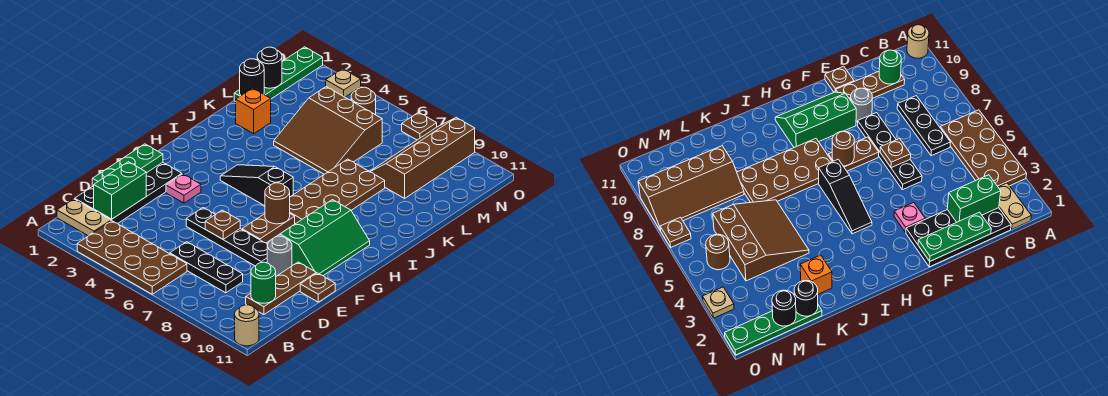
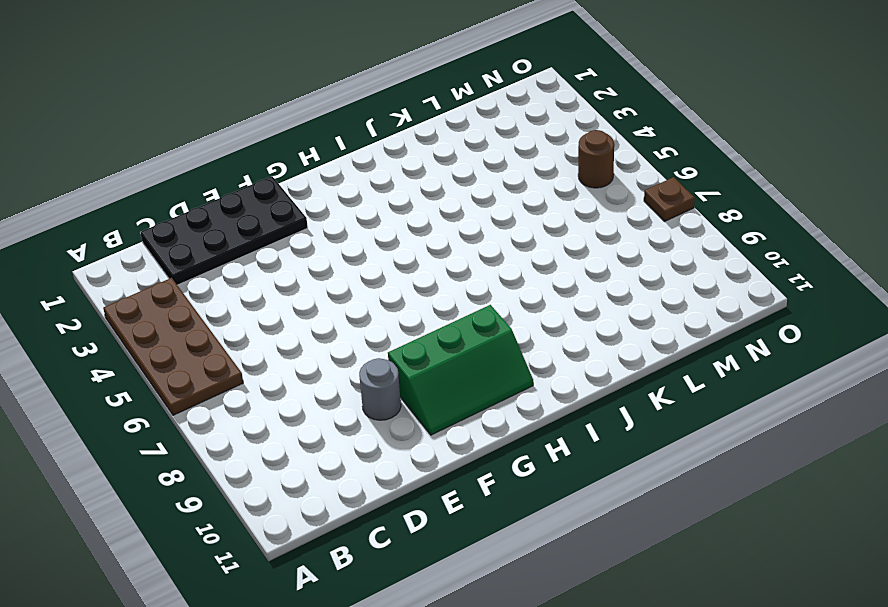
none -> tan round brick A11 level 1
none -> tan plate B1:B2 level 1
none -> black plate C6:C8 level 1

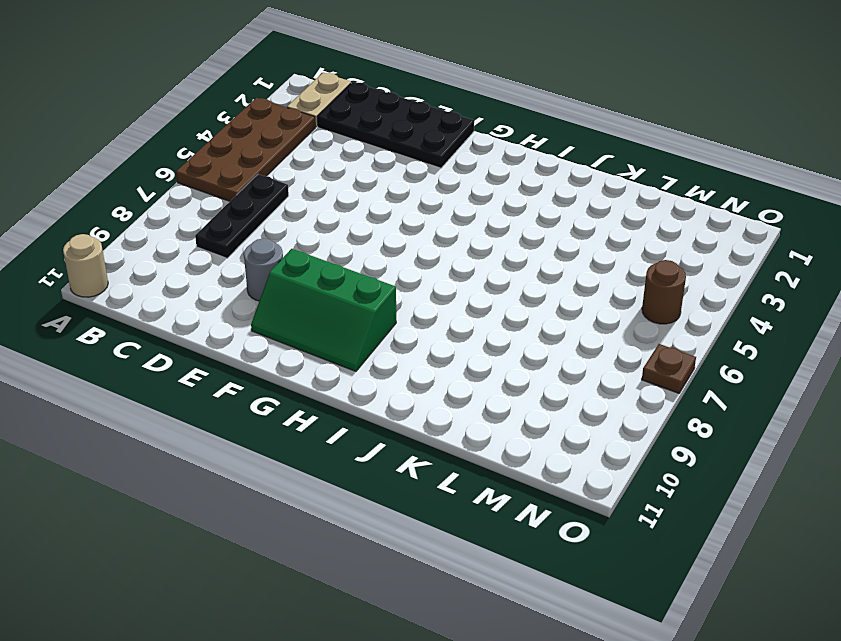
none -> brown plate C10:E10 level 1
none -> black plate E5:E8 level 1
none -> brown plate E11 level 1

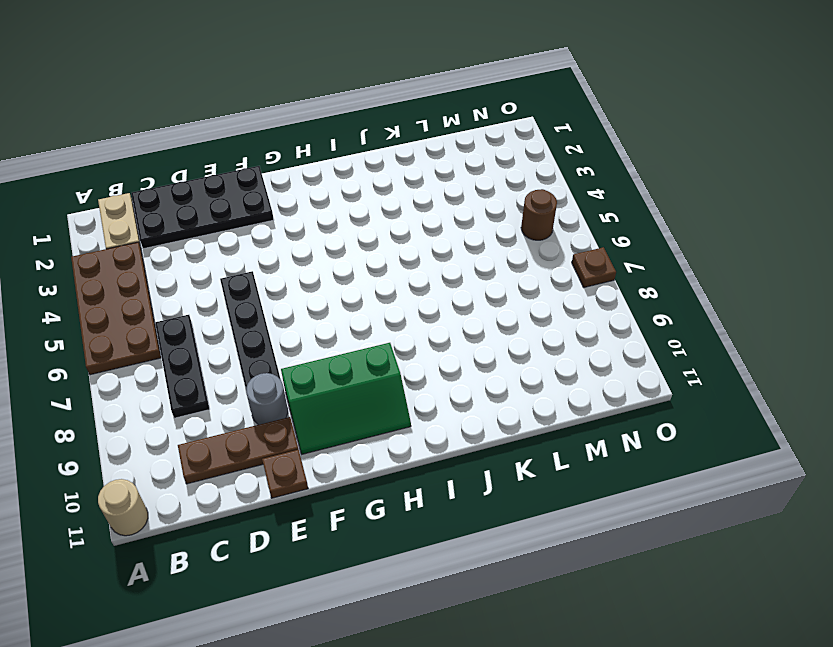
none -> pink plate F3 level 1
none -> brown plate F7:G7 level 1
none -> black slope H4:H6 level 1 top 6

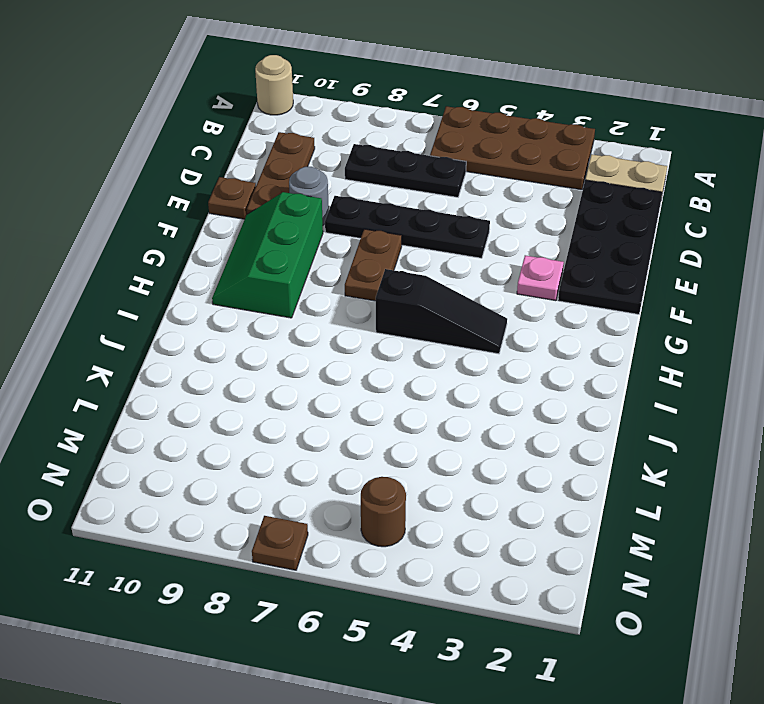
none -> brown plate H7:K8 level 1
none -> orange brick K2 level 1
none -> brown slope K4:M6 level 1 top M

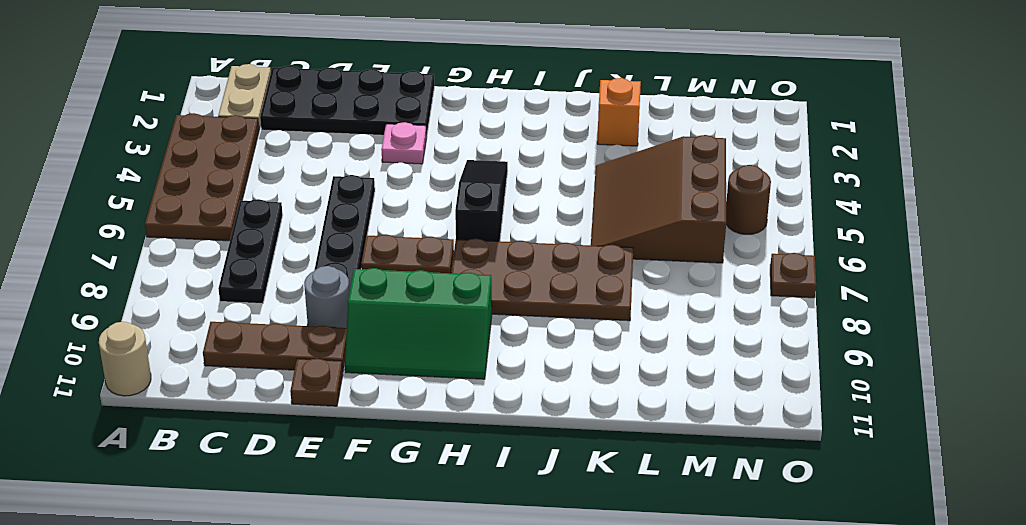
none -> green plate L1:O1 level 1
none -> brown slope L8:O9 level 1 top 9
none -> tan plate O3 level 1

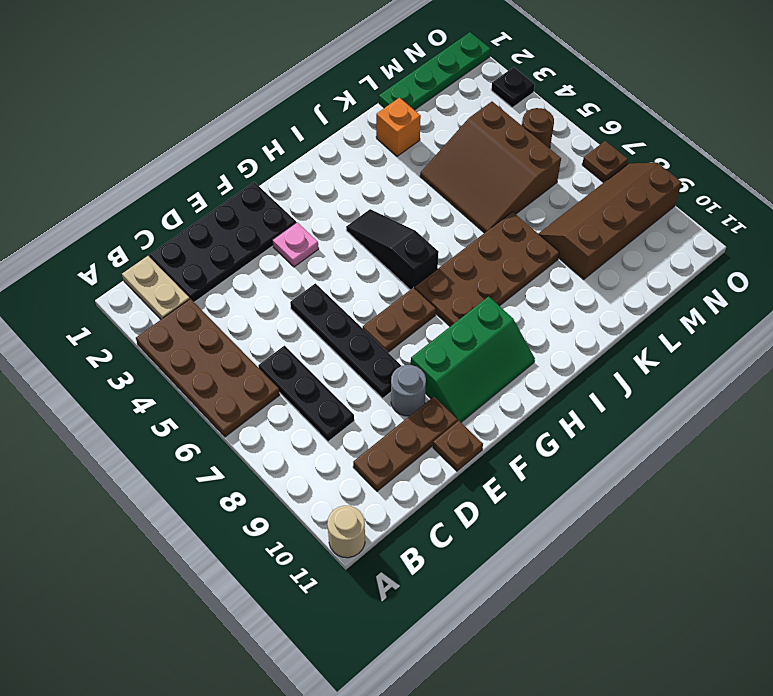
black plate O3 level 1 -> tan plate O3 level 1
none -> green brick C2:D2 level 2
none -> green round brick C10 level 2
none -> green plate D1:F1 level 2

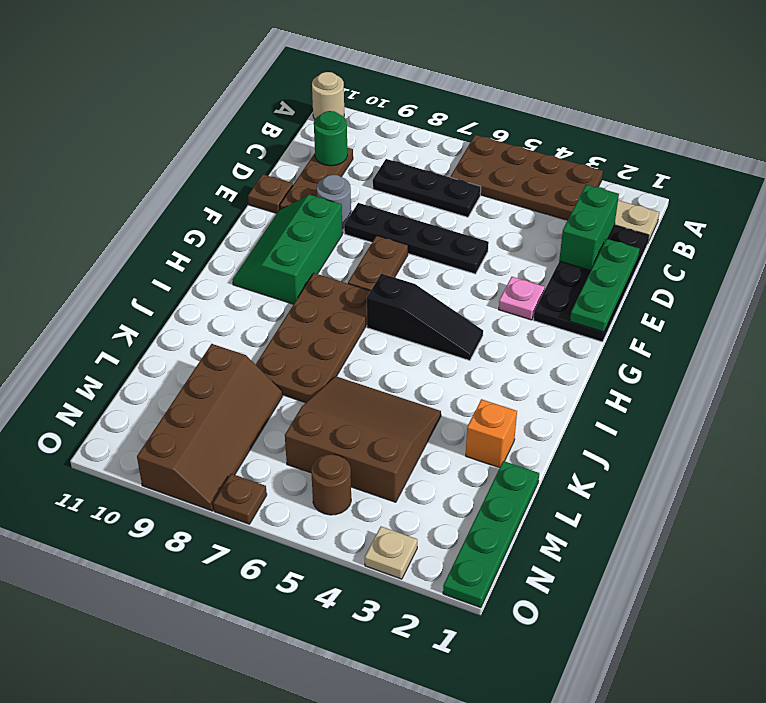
none -> brown plate E6 level 2
none -> brown round brick G7 level 2
none -> black round brick L1 level 2

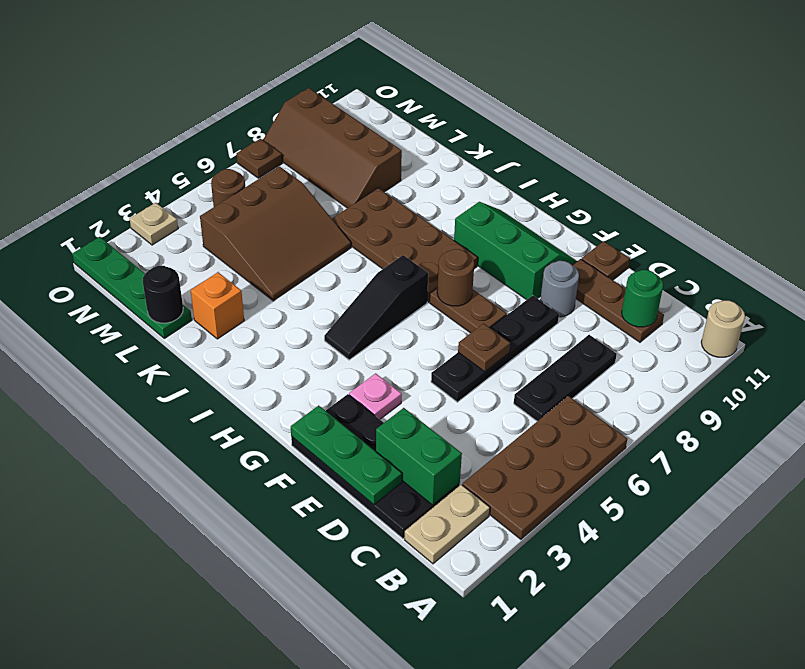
none -> black round brick M1 level 2

